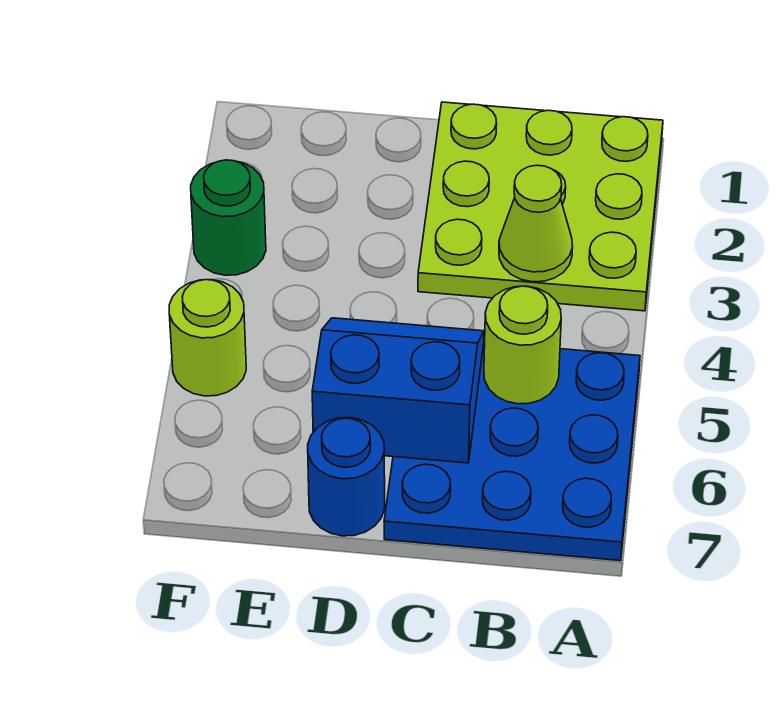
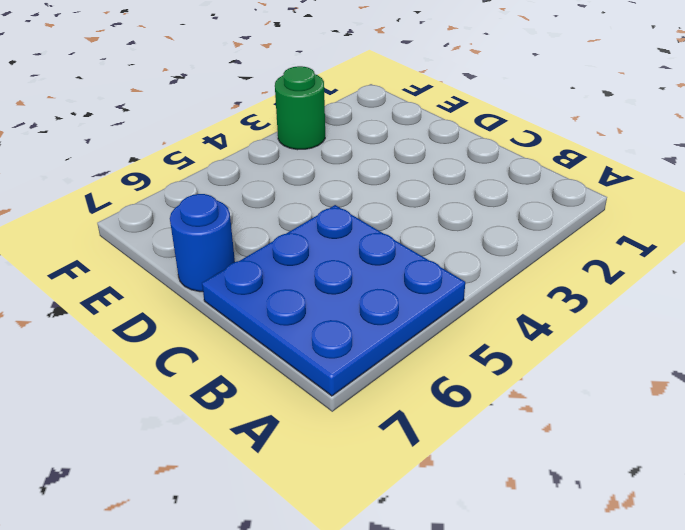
none -> lime plate A1:C3 level 1
none -> lime round brick F5 level 1

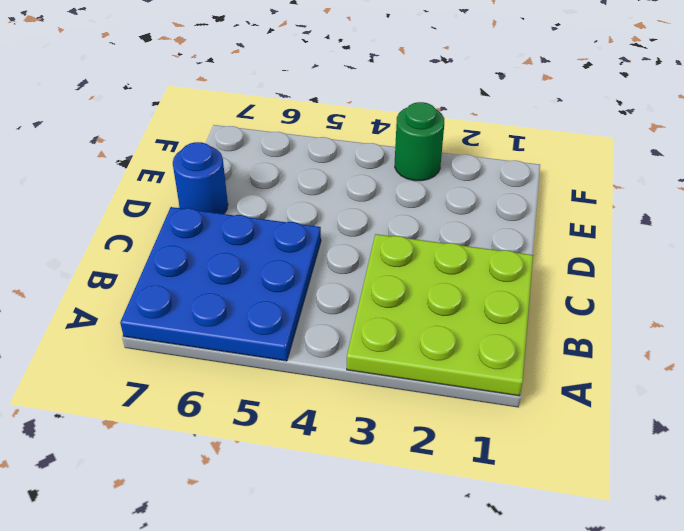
none -> lime round brick F5 level 1
none -> lime cone B3 level 2

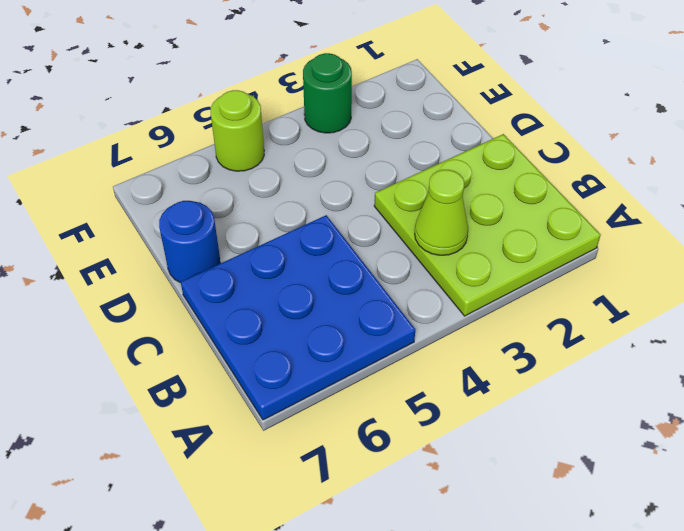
none -> lime round brick B5 level 2
none -> blue slope C5:D6 level 2 top 6

